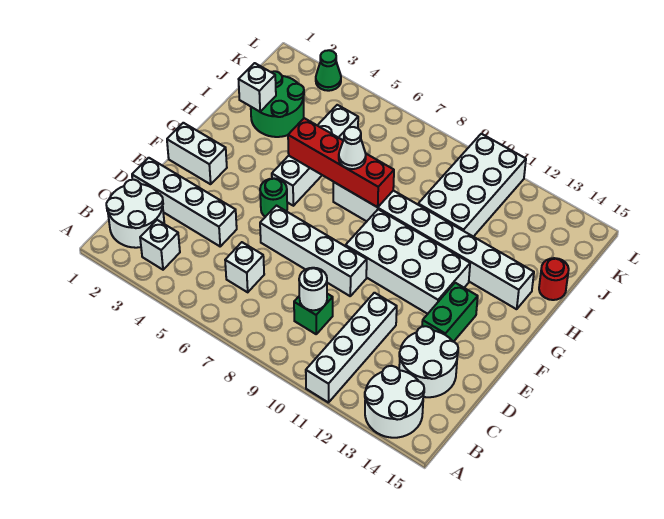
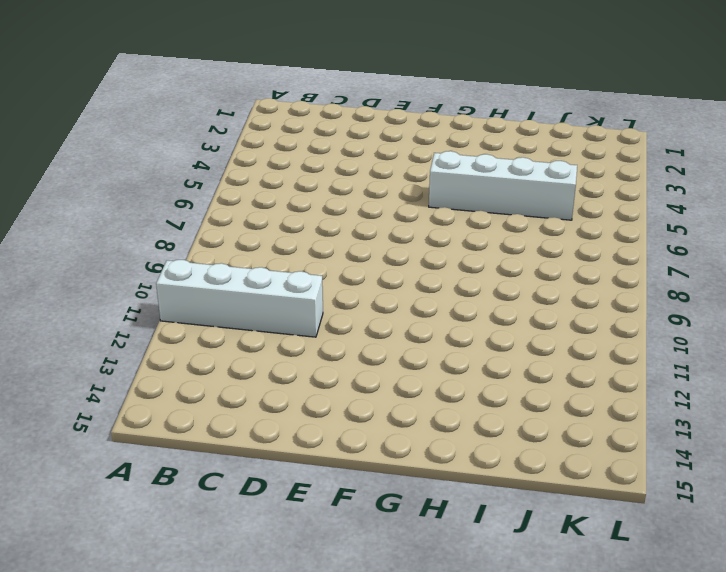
none -> white round brick A13:B14 level 1
none -> white round brick B1:C2 level 1
none -> white brick B3 level 1

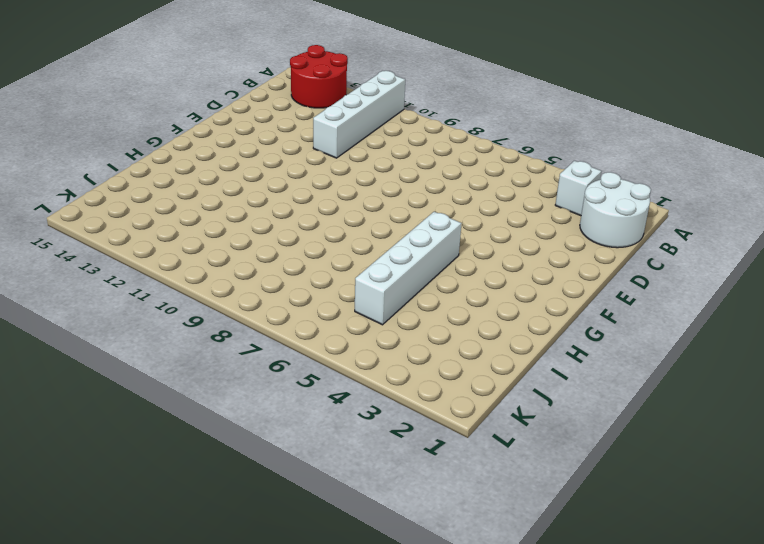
red round brick A13:B14 level 1 -> white round brick A13:B14 level 1
none -> white brick C6 level 1
none -> green brick C9 level 1
none -> white round brick C13:D14 level 1

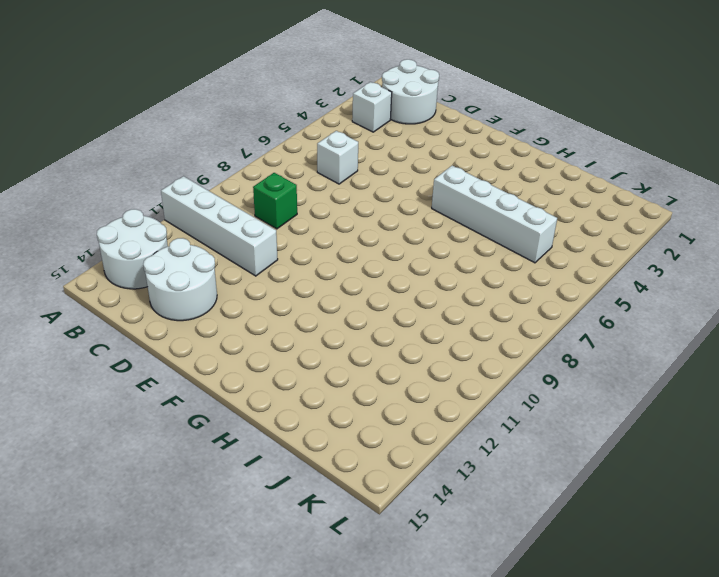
none -> white brick D1:D4 level 1
none -> white brick E6:E9 level 1
none -> green brick E13:F13 level 1

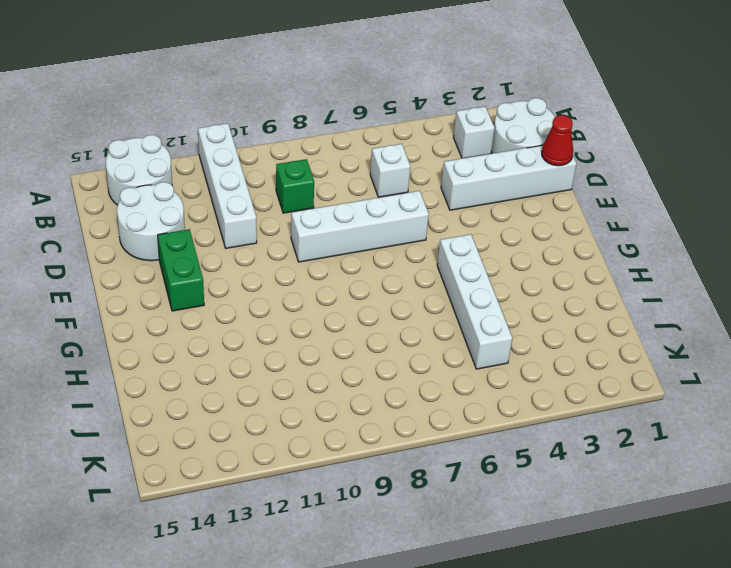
red cone D1 level 2 -> none
none -> white brick F1:F2 level 1
none -> green round brick F5 level 1
none -> white brick F9:G12 level 1

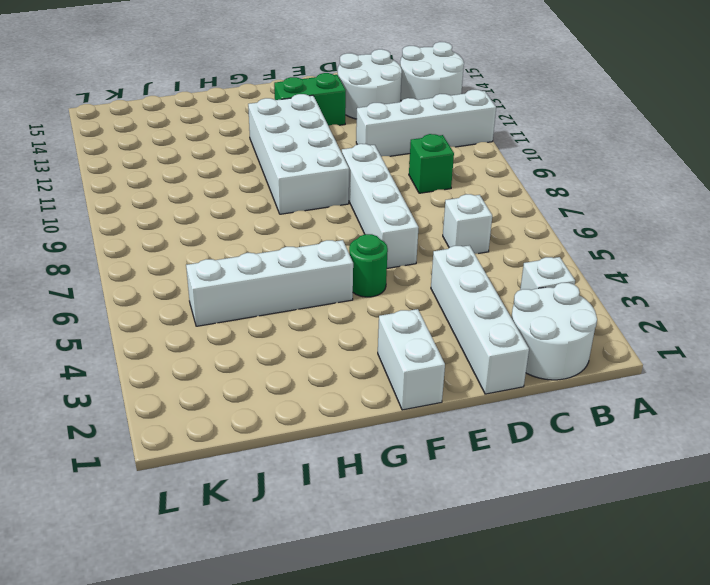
none -> white brick H7:H14 level 1
none -> green round brick I2:J3 level 1
none -> white brick I10:L11 level 1

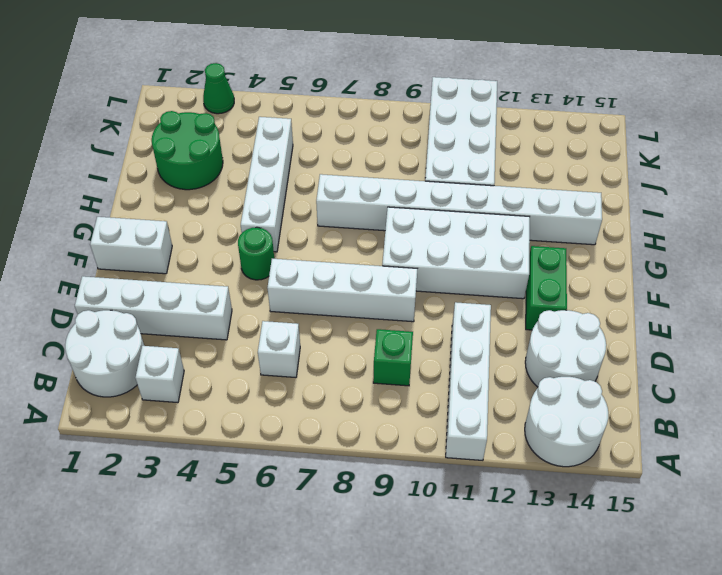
none -> red round brick I15 level 1
none -> white round brick C9 level 2
none -> red brick H5:H8 level 2

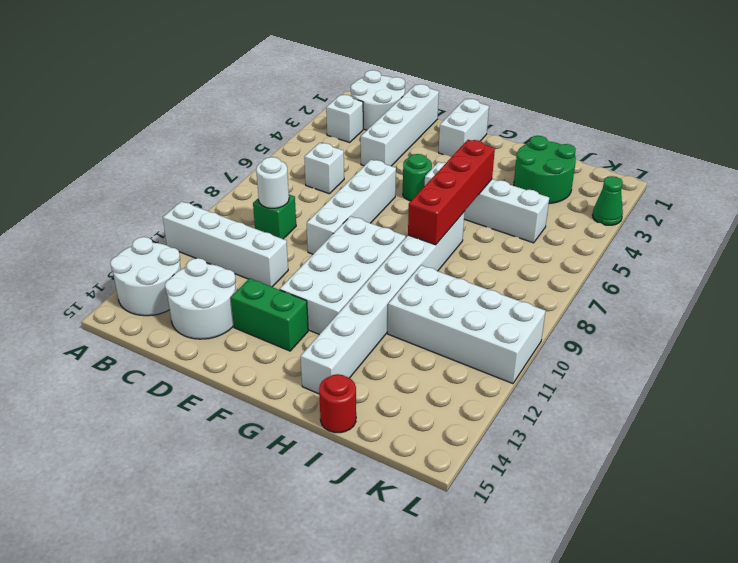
none -> white brick I2 level 2
none -> white cone H7 level 3

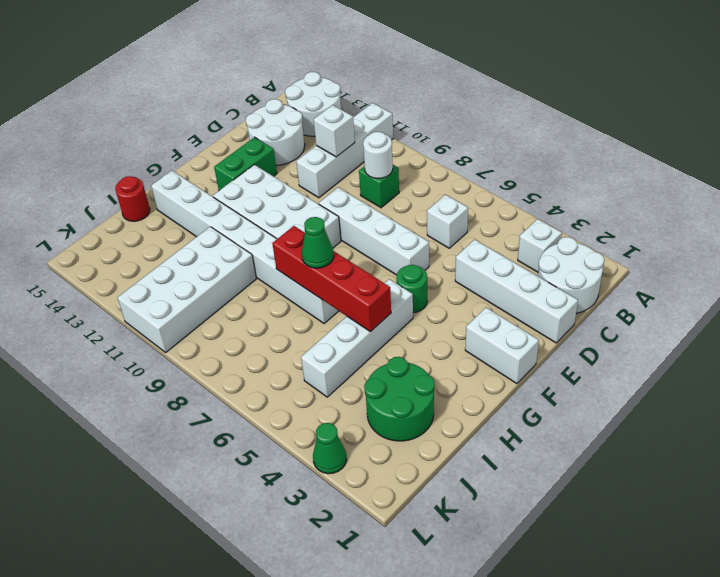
white brick C11 level 2 -> white brick I2 level 2
green cone H7 level 3 -> white cone H7 level 3

